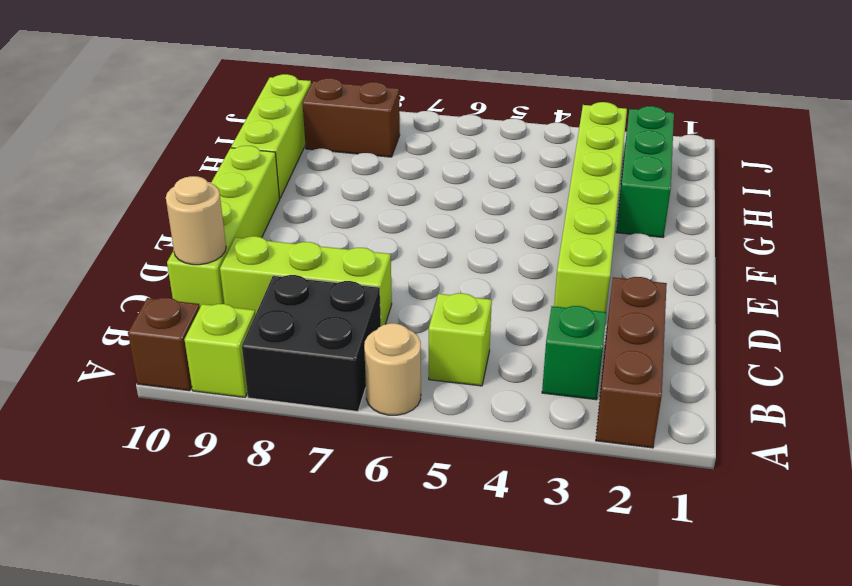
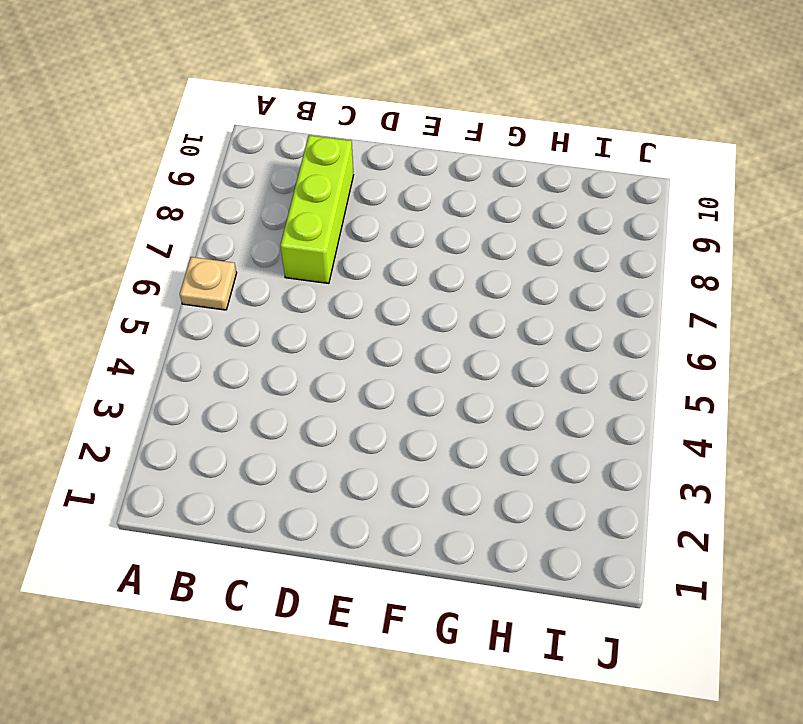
tan plate A6 level 1 -> tan round brick A6 level 1
none -> brown brick A2:C2 level 1
none -> black brick A7:B8 level 1
none -> lime brick A9 level 1

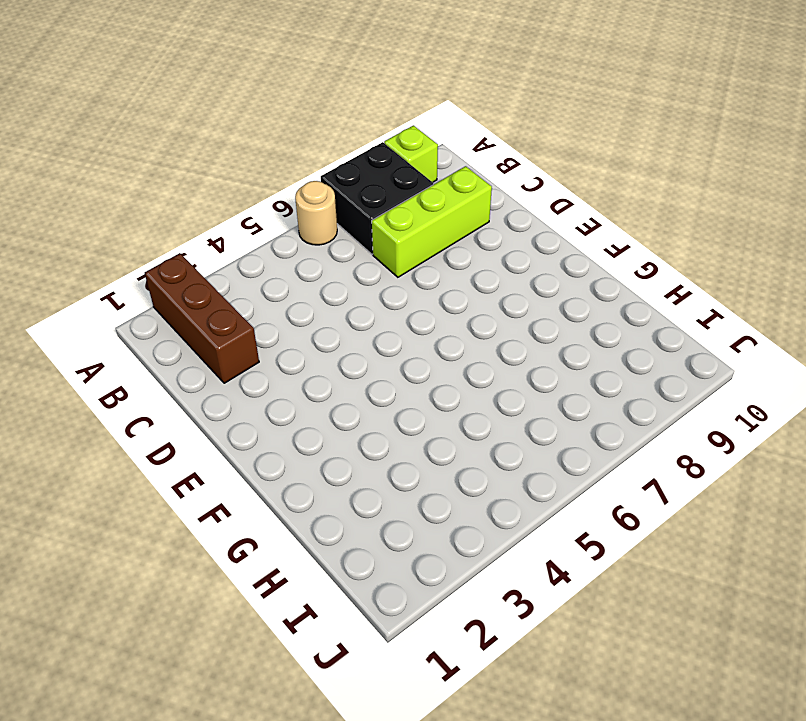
none -> brown brick A10 level 1
none -> green brick B3 level 1
none -> lime brick B5 level 1

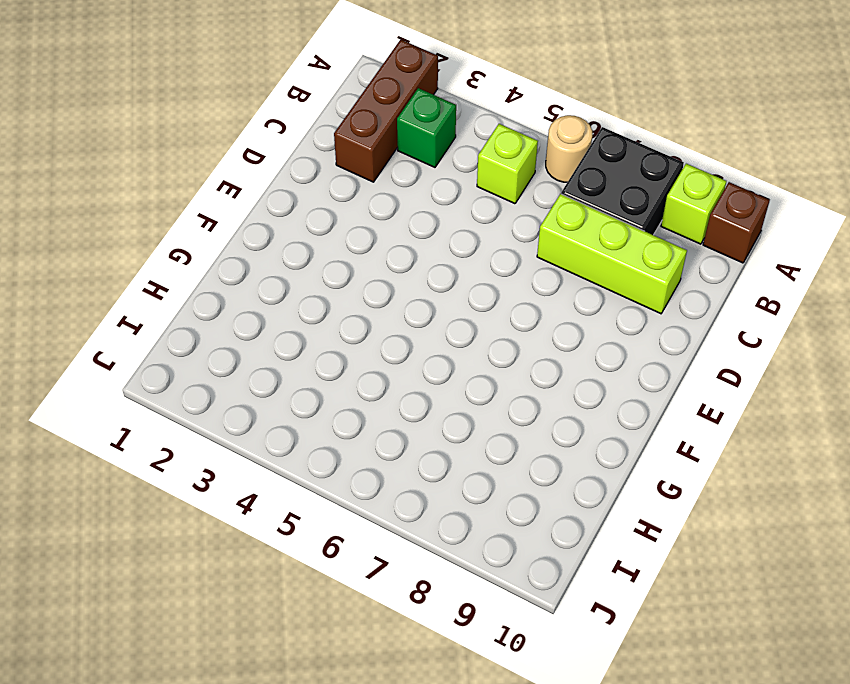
none -> lime brick C10:F10 level 1
none -> lime brick D3:I3 level 1
none -> green brick G2:I2 level 1

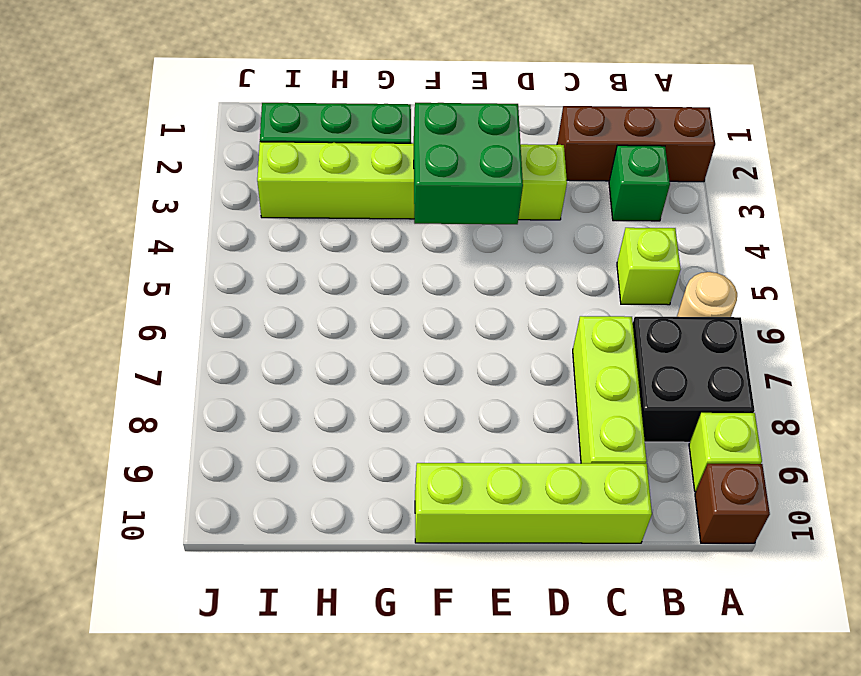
green brick E3:F4 level 2 -> none
none -> lime brick G10:I10 level 1
none -> brown brick I8:I9 level 1
none -> tan round brick C10 level 2

